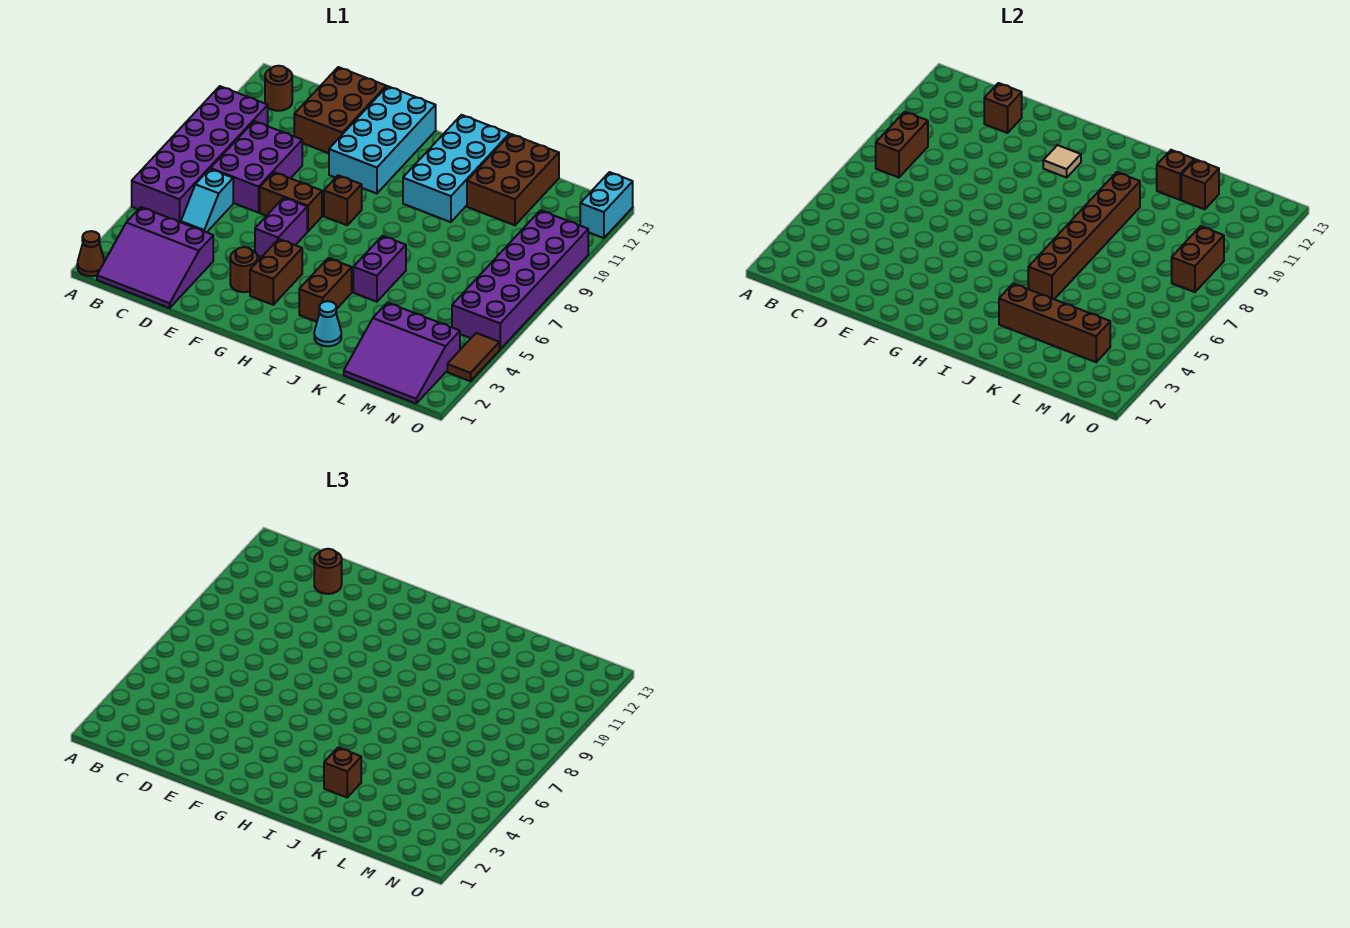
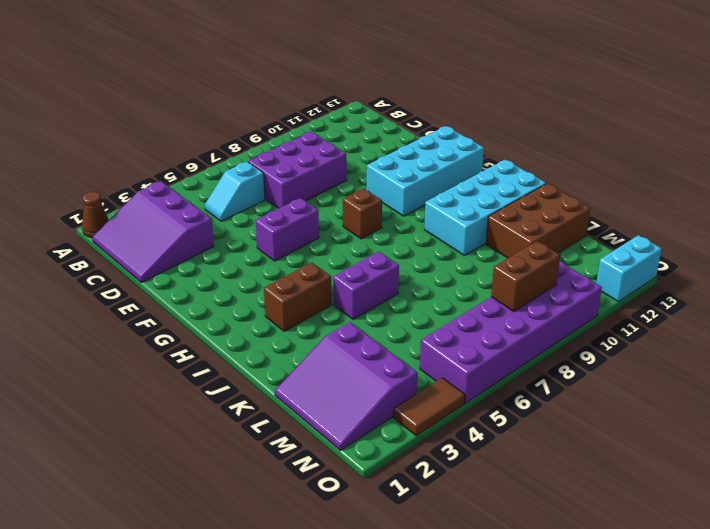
none -> purple brick A5:B10 level 1
none -> brown round brick B12 level 1
none -> brown brick D11:E13 level 1
none -> brown brick E7:F7 level 1

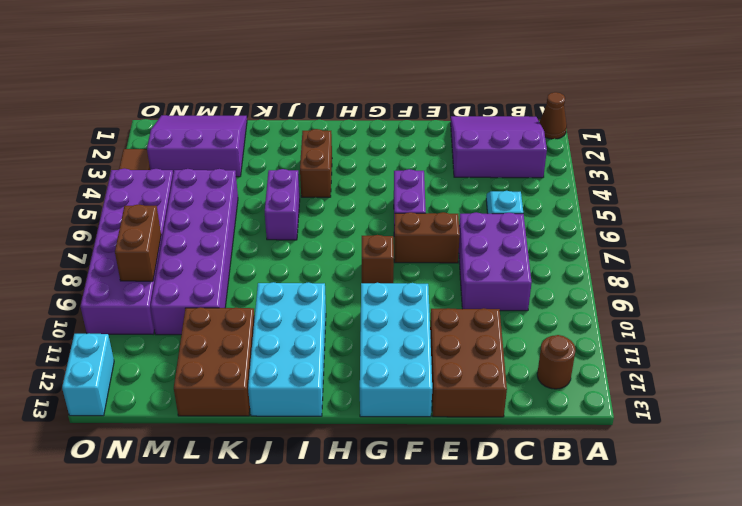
purple brick L5:M10 level 1 -> purple brick A5:B10 level 1
none -> brown round brick F3 level 1
none -> brown brick G3:G4 level 1
none -> cyan cone J2 level 1
none -> brown brick B8:B9 level 2

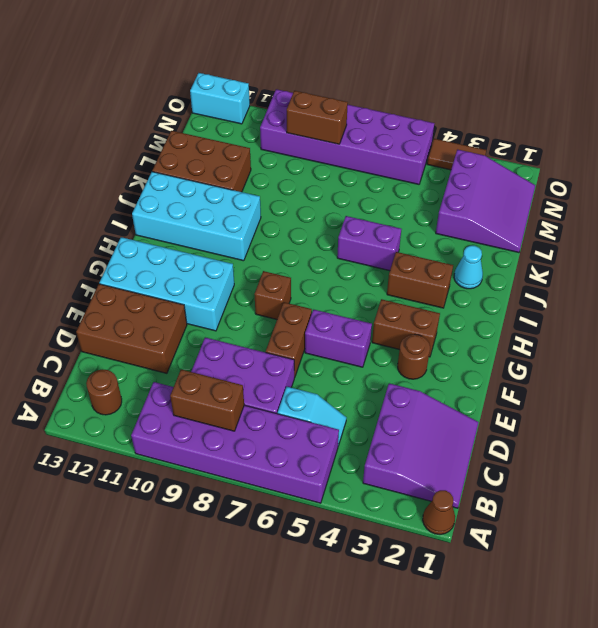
none -> brown brick D12 level 2
none -> tan tile G11 level 2
none -> brown brick J3:M3 level 2
none -> brown brick J5:J10 level 2

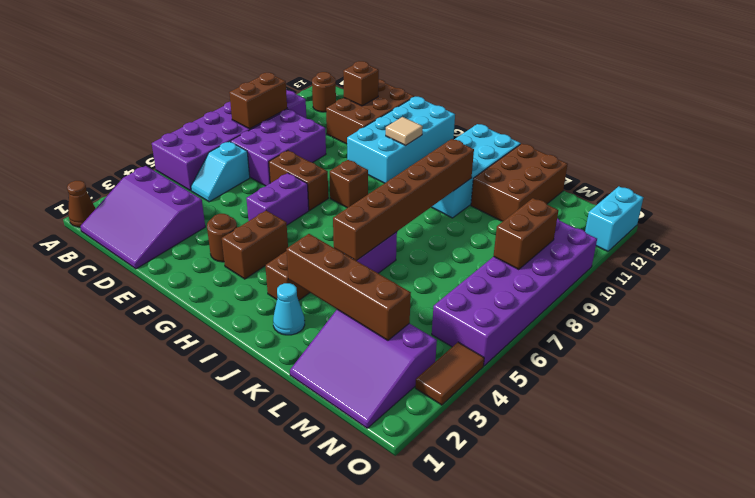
none -> brown brick K12 level 2
none -> brown brick L12 level 2
none -> brown round brick D12 level 3
none -> brown brick J3 level 3

